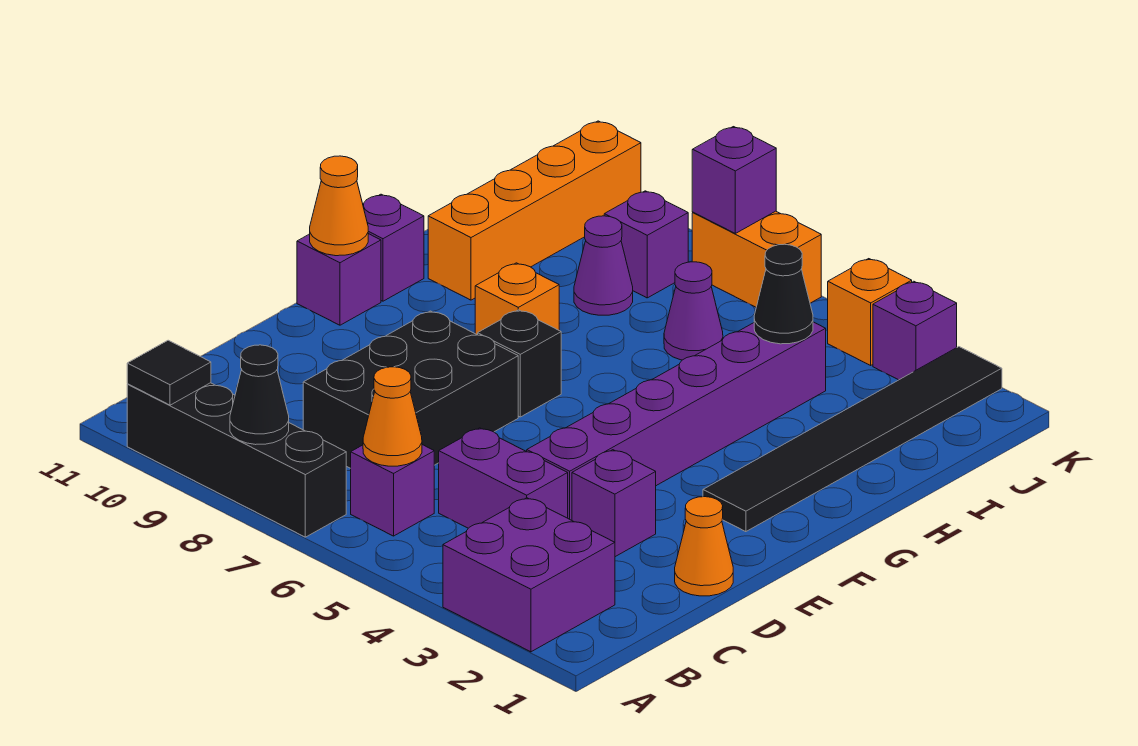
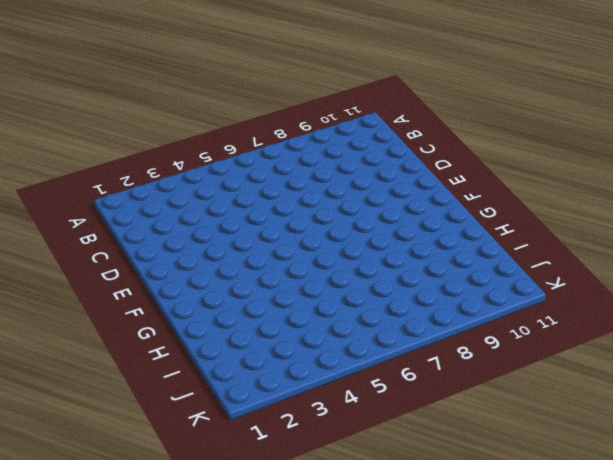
none -> purple brick A2:B3 level 1
none -> black brick A7:A10 level 1
none -> purple brick B6 level 1

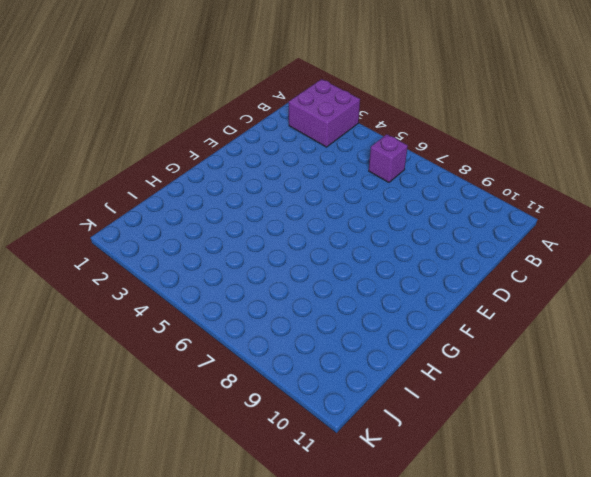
none -> black brick A7:A10 level 1
none -> purple brick C4:C5 level 1
none -> black brick C7:E8 level 1

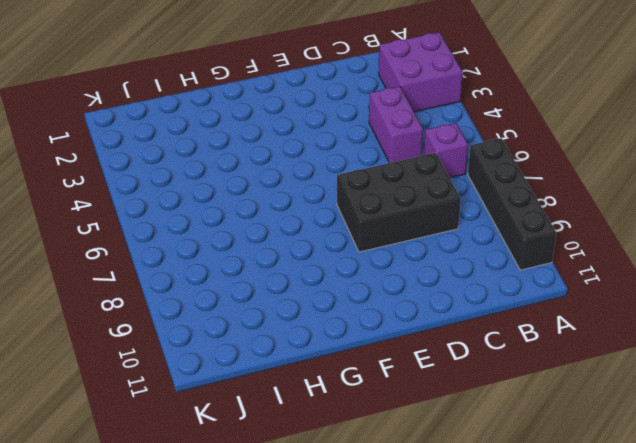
none -> orange cone D1 level 1
none -> purple brick D3 level 1
none -> purple brick D4:I4 level 1

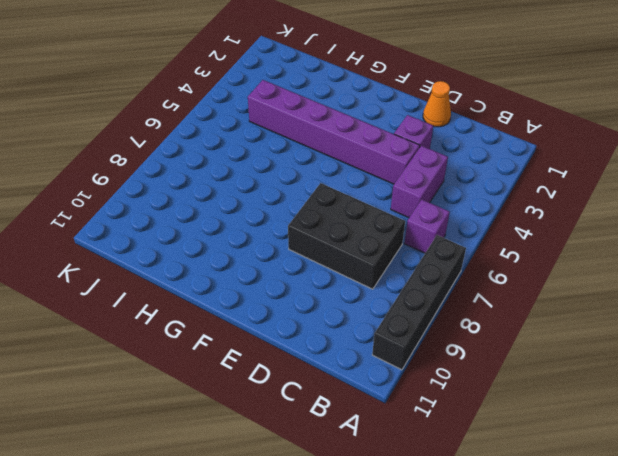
none -> purple brick A2:B3 level 1
none -> black tile F2:K2 level 1
none -> black brick F7 level 1

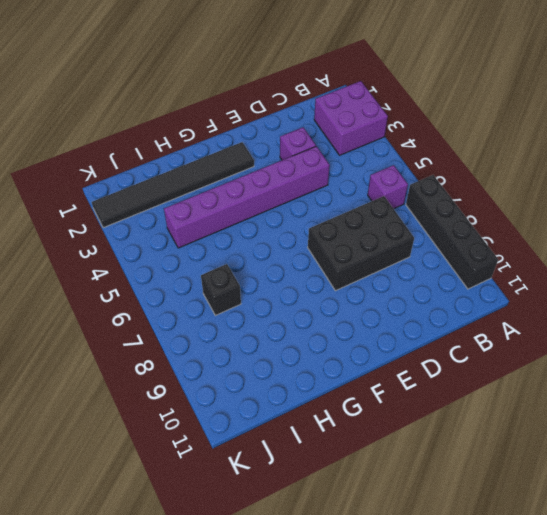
black brick I7 level 1 -> black brick F7 level 1
none -> purple brick C4:C5 level 1
none -> orange cone D1 level 1
none -> purple brick F11 level 1

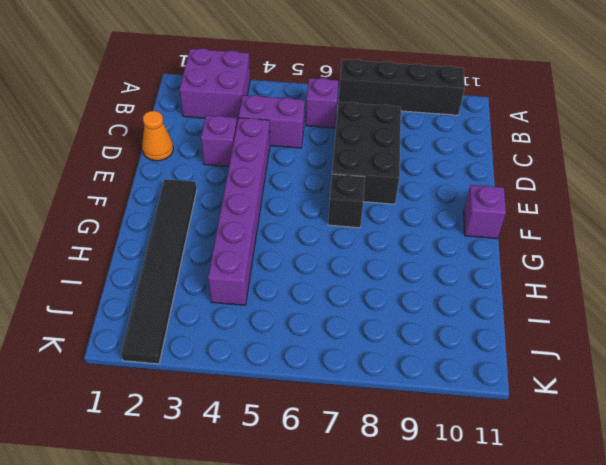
none -> orange brick G8 level 1
none -> purple brick G11 level 1
none -> orange brick H10:K10 level 1

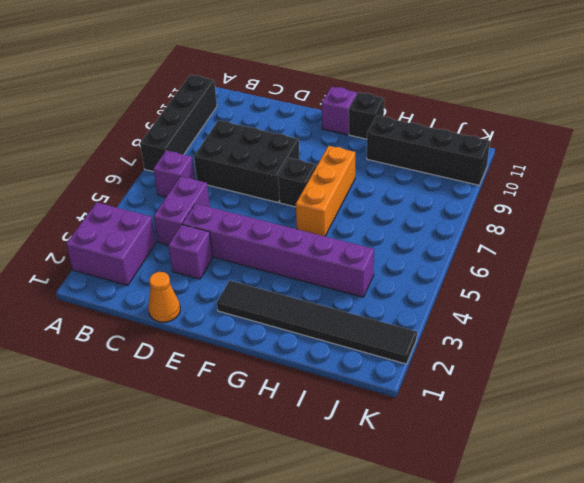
orange brick G6:G8 level 1 -> orange brick G8 level 1
black brick G11 level 1 -> purple brick G11 level 1
black brick H10:K10 level 1 -> orange brick H10:K10 level 1
none -> purple cone I6 level 1
none -> purple cone I8 level 1
none -> purple brick J8 level 1

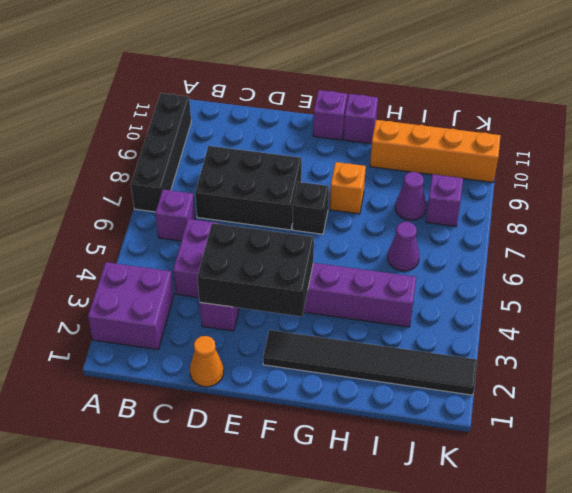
black brick D3:F4 level 2 -> none
none -> purple brick K3 level 1
none -> orange brick K4 level 1
none -> orange brick K6:K7 level 1

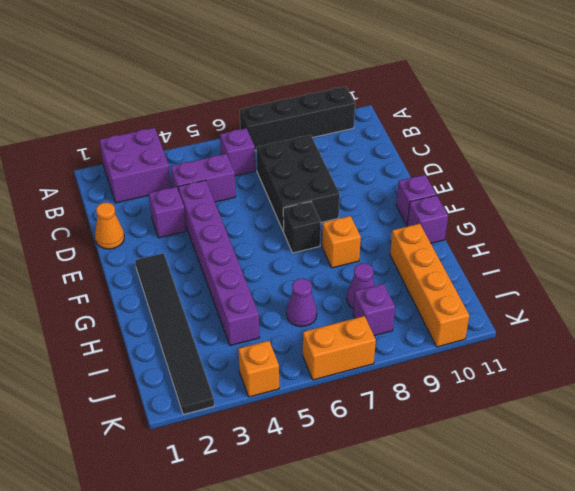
none -> purple brick K3 level 1
none -> black cone A8 level 2
none -> black tile A10 level 2

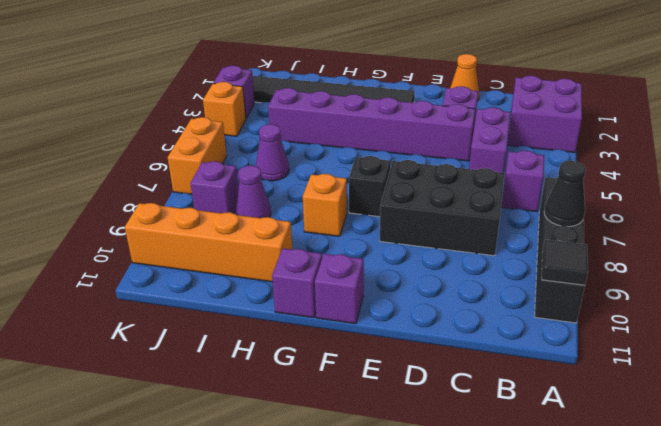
none -> orange cone B6 level 2
none -> orange cone F11 level 2
none -> black cone I4 level 2

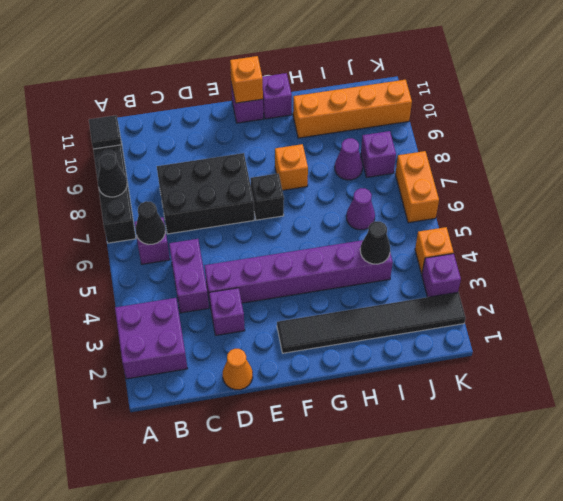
black cone B6 level 2 -> orange cone B6 level 2
orange brick F11 level 2 -> orange cone F11 level 2
none -> purple brick K7 level 2

